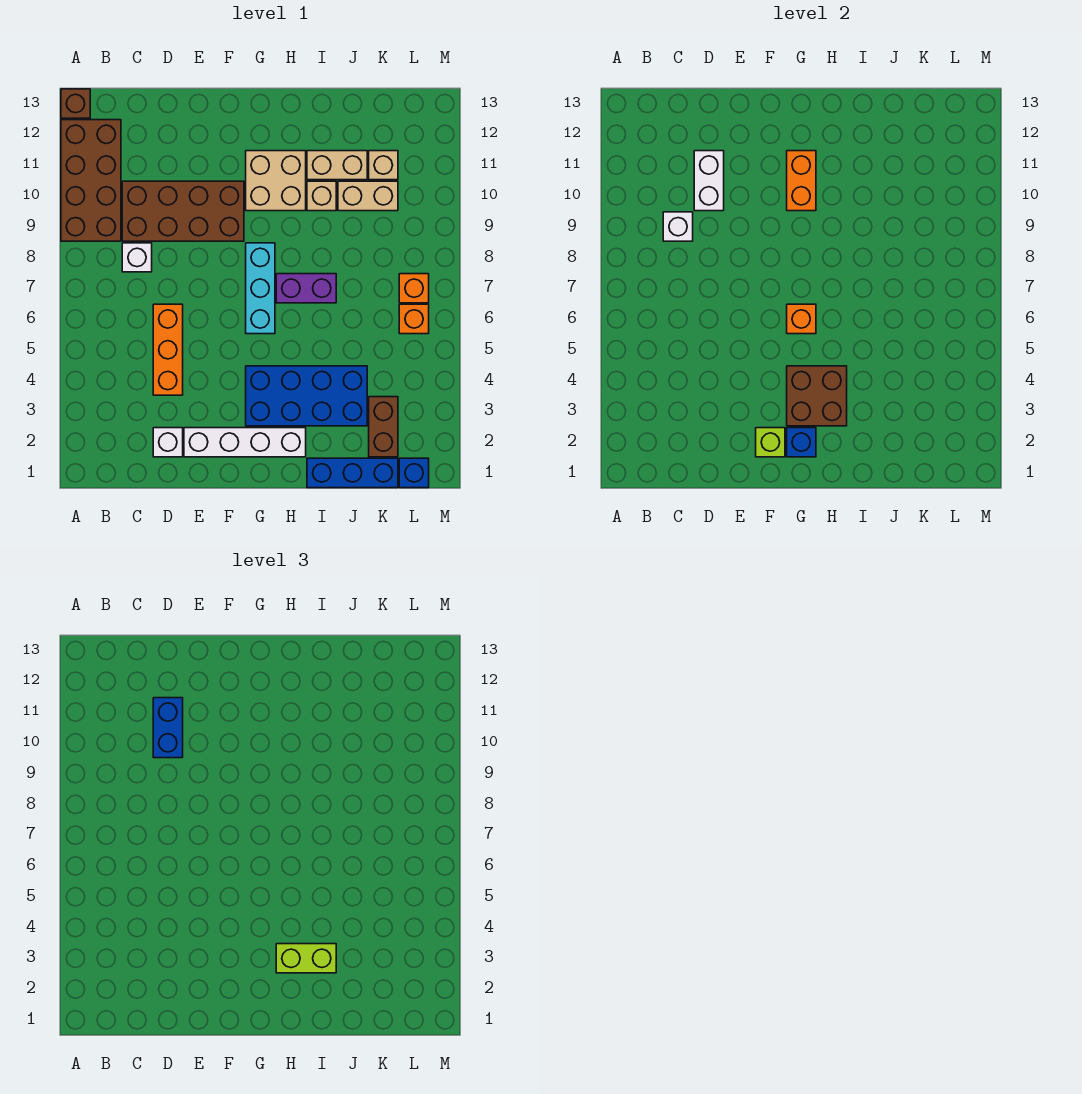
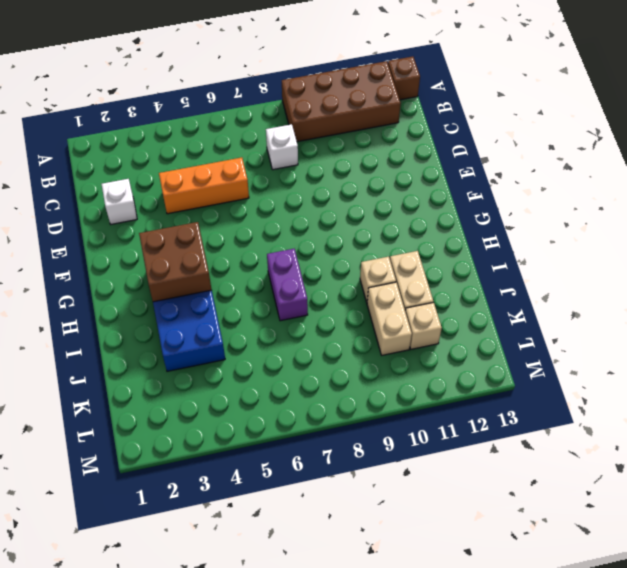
none -> brown brick C9:F10 level 1
none -> white brick E2:H2 level 1
none -> cyan brick G6:G8 level 1

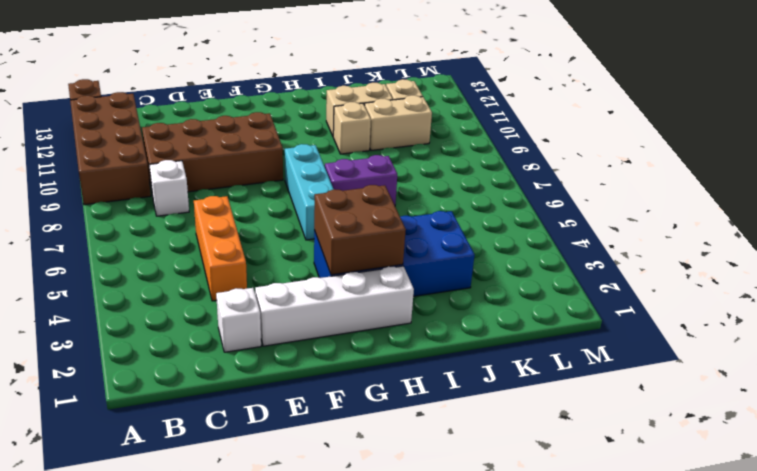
none -> tan brick G10:H11 level 1
none -> blue brick I1:K1 level 1
none -> brown brick K2:K3 level 1

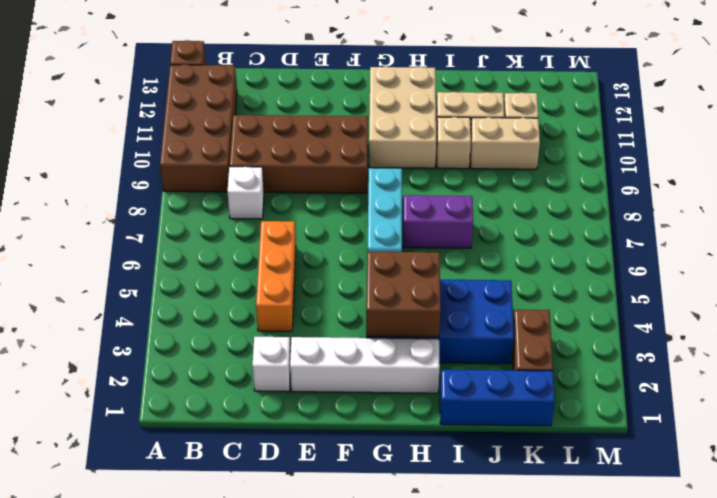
tan brick G10:H12 level 1 -> tan brick G10:H11 level 1
none -> blue brick L1 level 1
none -> orange brick L6 level 1
none -> orange brick L7 level 1

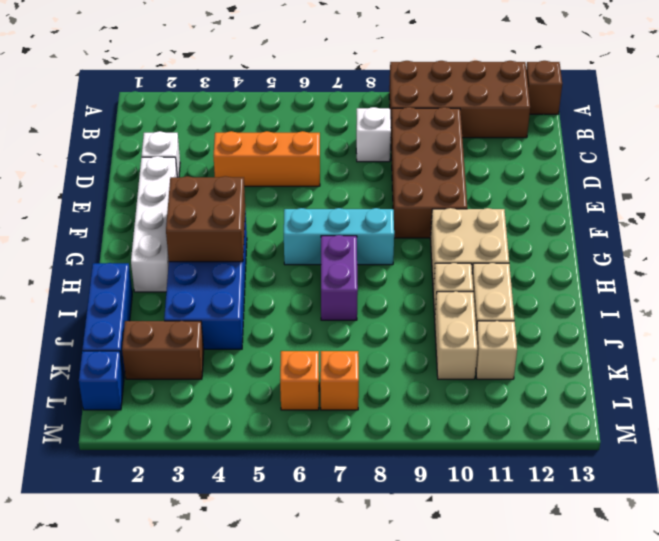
none -> white brick C9 level 2
none -> white brick D10:D11 level 2
none -> lime brick F2 level 2

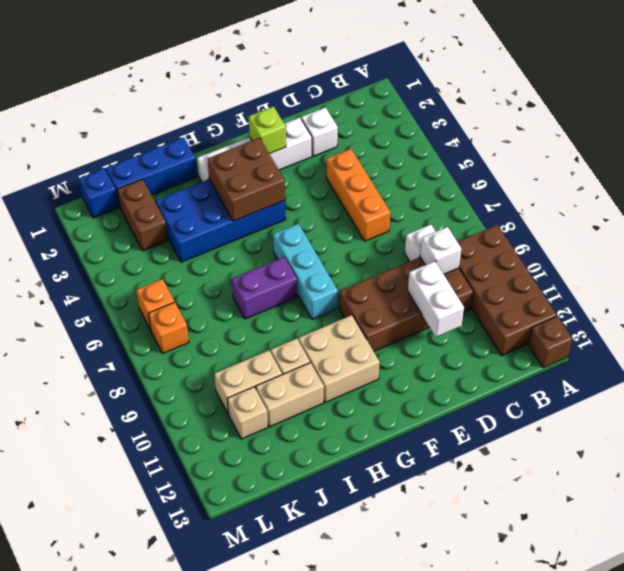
none -> blue brick G2 level 2
none -> orange brick G6 level 2
none -> orange brick G10:G11 level 2

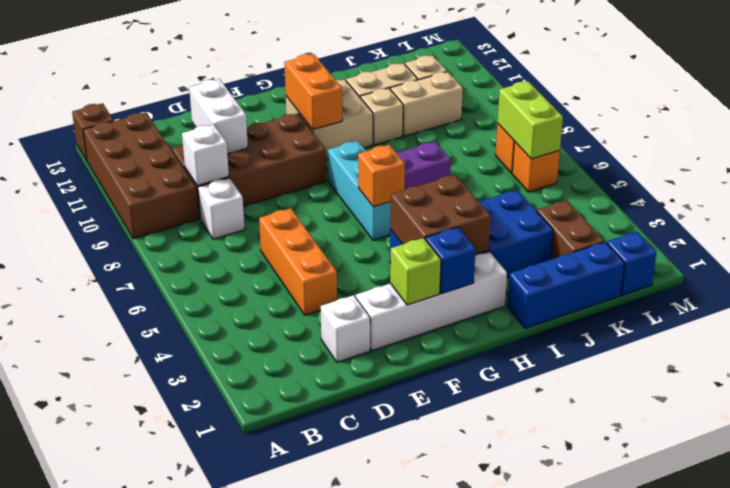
lime brick L6:L7 level 2 -> lime brick H3:I3 level 3
none -> blue brick D10:D11 level 3

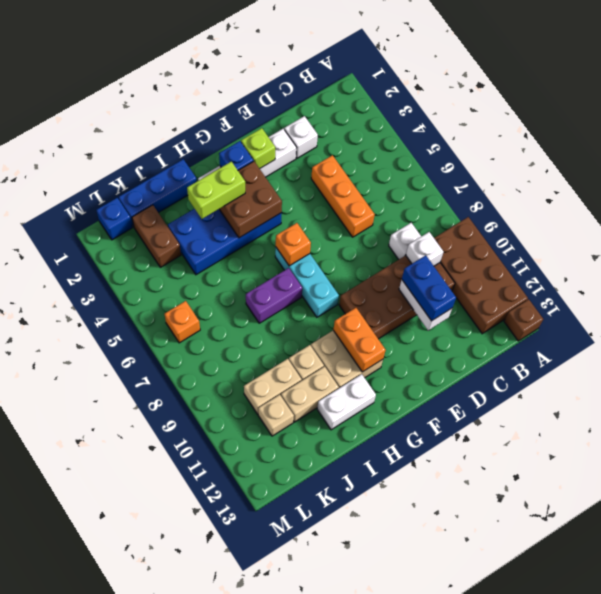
white brick H12:I12 level 1 -> none
none -> orange brick L7 level 1

